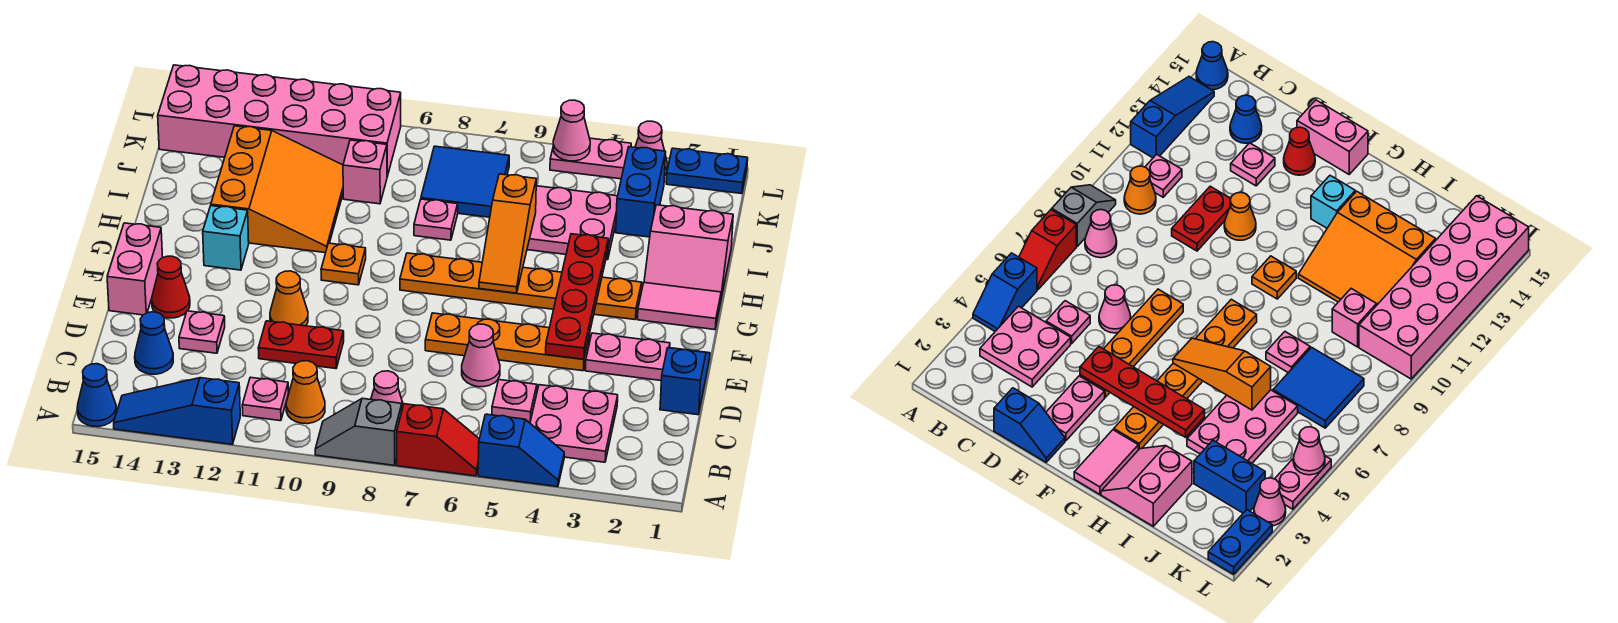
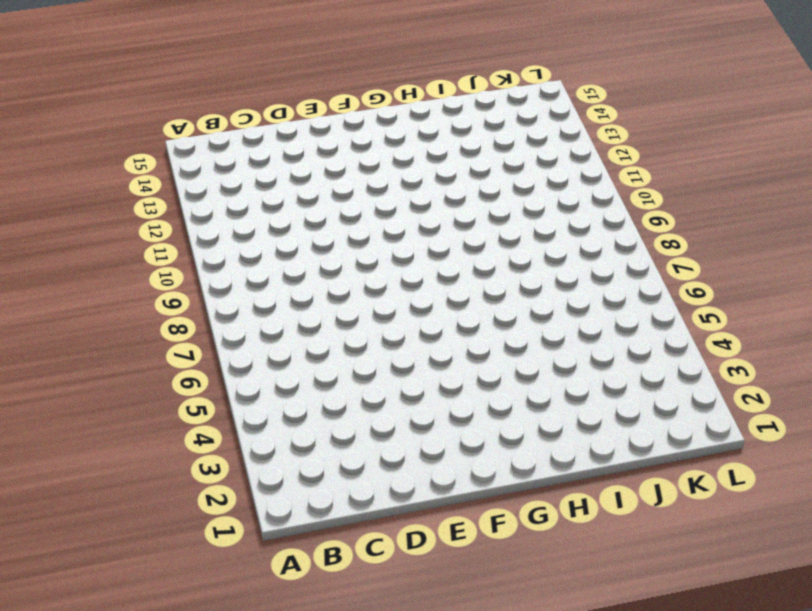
none -> blue slope A4:A5 level 1 top 5
none -> red slope A6:A7 level 1 top 7
none -> grey slope A8:A9 level 1 top 8
none -> blue slope A12:A14 level 1 top 12

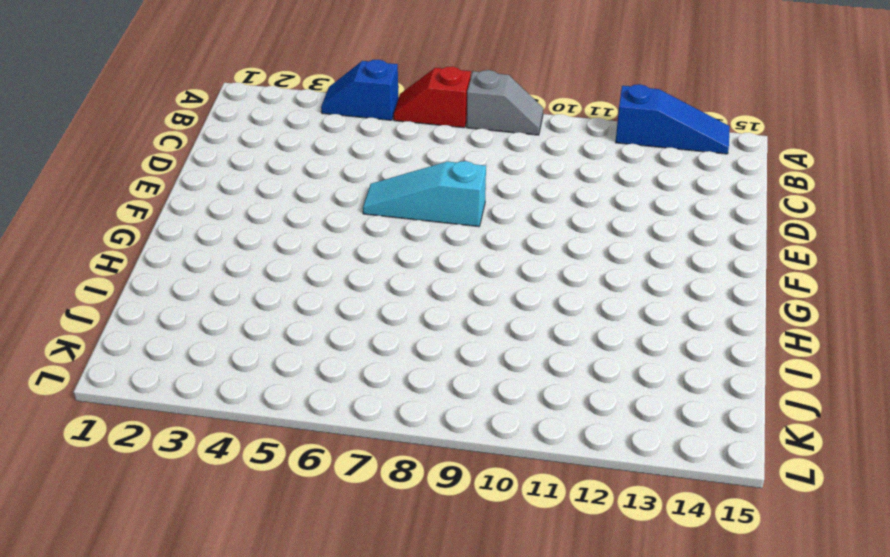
cyan slope E6:E8 level 1 top 8 -> orange plate E4:E7 level 1
none -> blue cone A15 level 1
none -> pink plate B3:C4 level 1
none -> pink cone B8 level 1
none -> orange cone B10 level 1

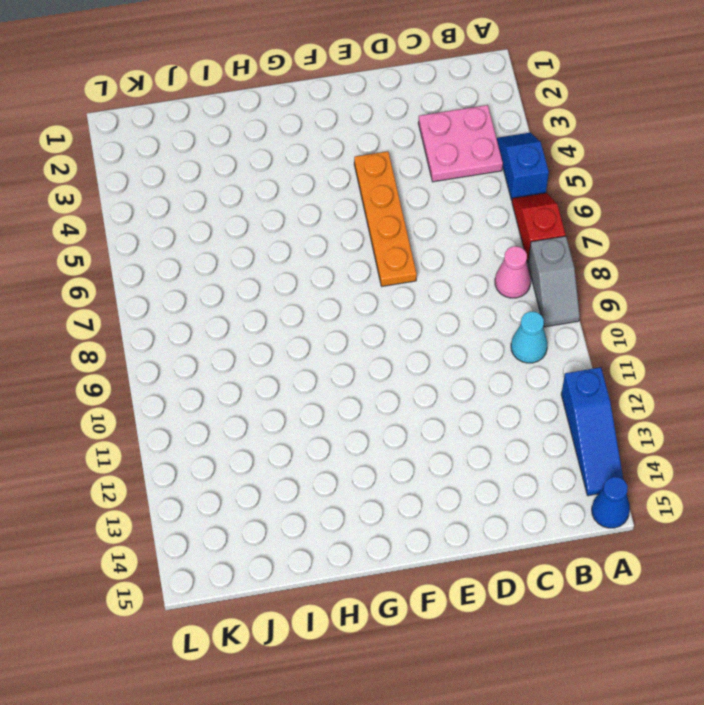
cyan cone B10 level 1 -> orange cone B10 level 1
none -> pink plate B11 level 1
none -> pink plate C5 level 1
none -> blue cone C14 level 1
none -> blue slope D1:E1 level 1 top D

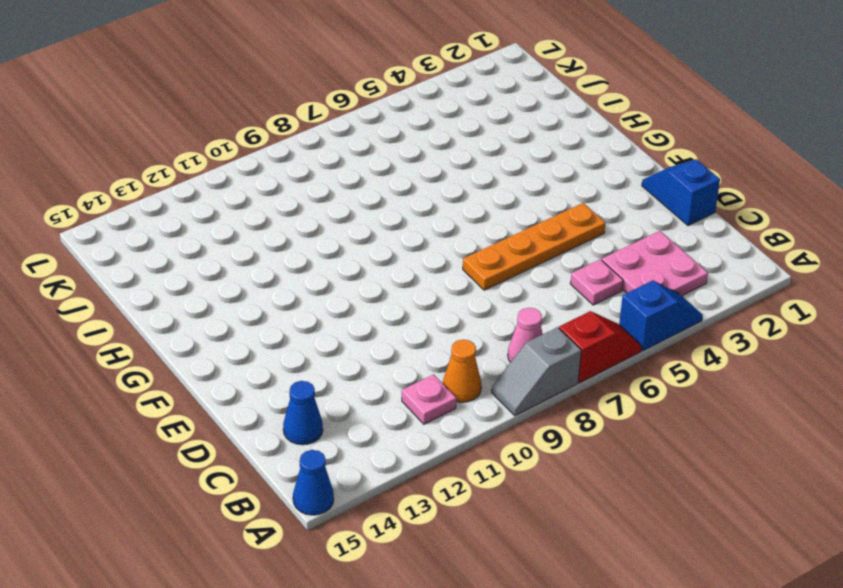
none -> blue slope A12:A14 level 1 top 12
none -> pink cone D6 level 1
none -> red plate D10:D11 level 1
none -> pink plate D13 level 1

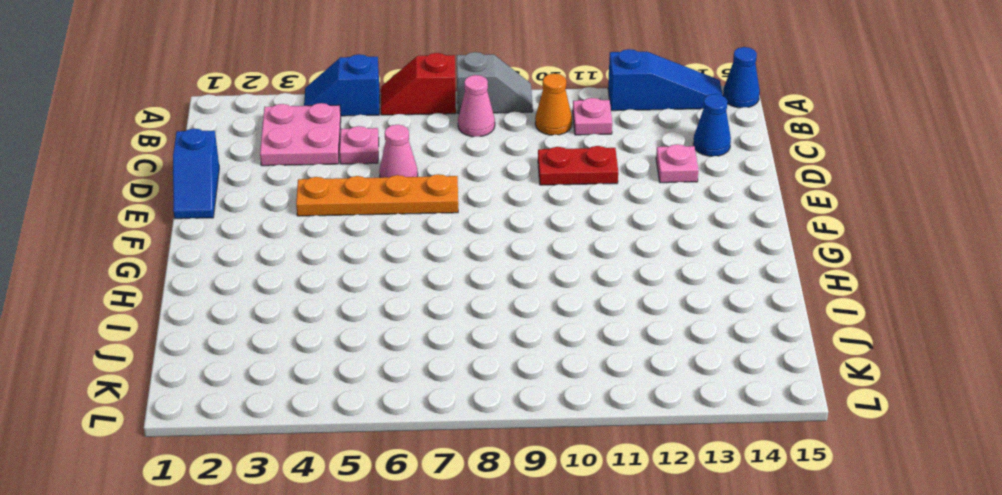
none -> pink plate E2:E3 level 1
none -> orange cone E11 level 1
none -> red cone E14 level 1
none -> pink brick E15:F15 level 1

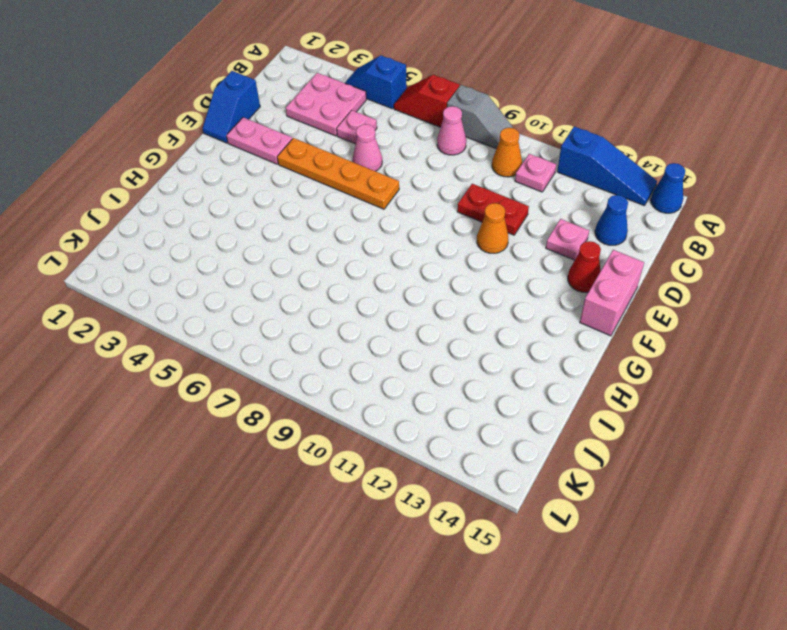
none -> pink tile G1:G2 level 1
none -> orange plate G3:G8 level 1
none -> orange plate G10 level 1
none -> cyan brick G13 level 1

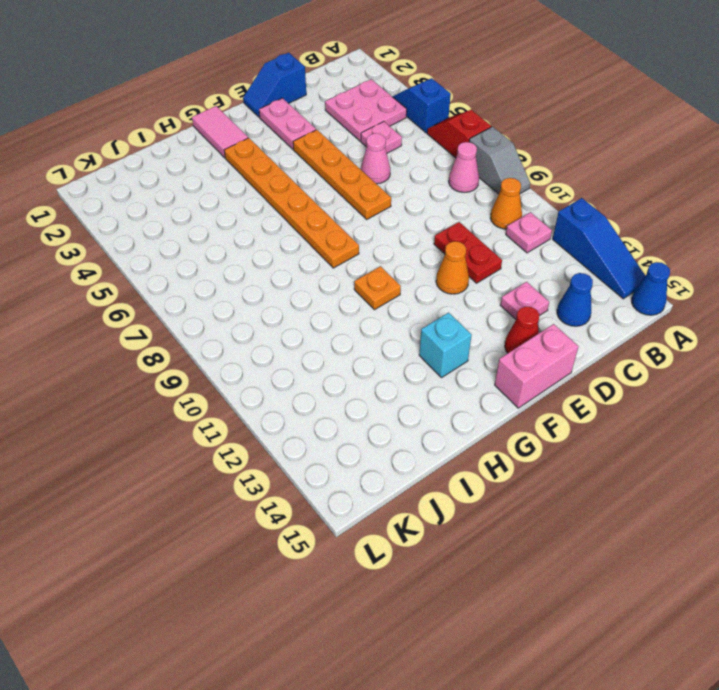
none -> pink slope H1:I2 level 1 top I
none -> orange slope H11:J13 level 1 top 13
none -> pink plate I4:J6 level 1
none -> pink plate I8 level 1

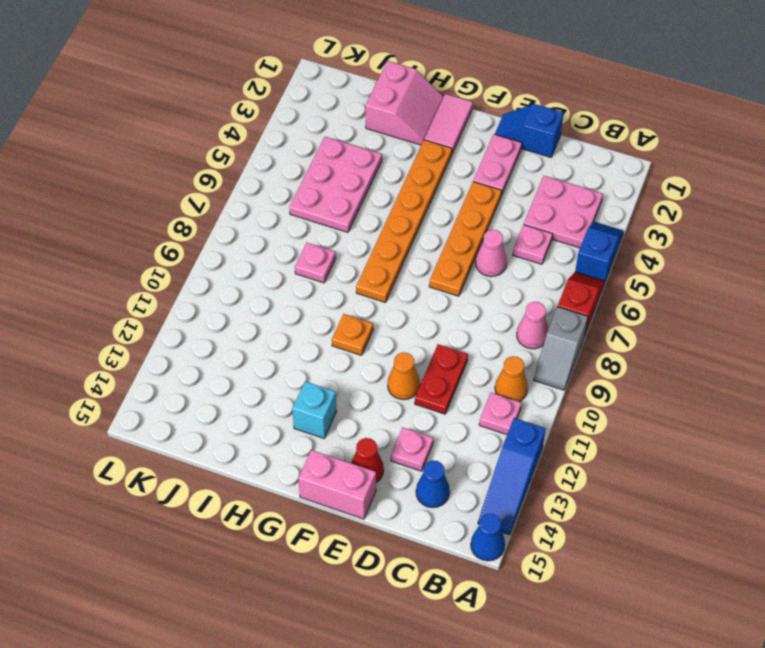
none -> orange slope H11:J13 level 1 top 13
none -> blue brick J3:K3 level 1
none -> blue tile J7:K8 level 1
none -> pink brick J10 level 1

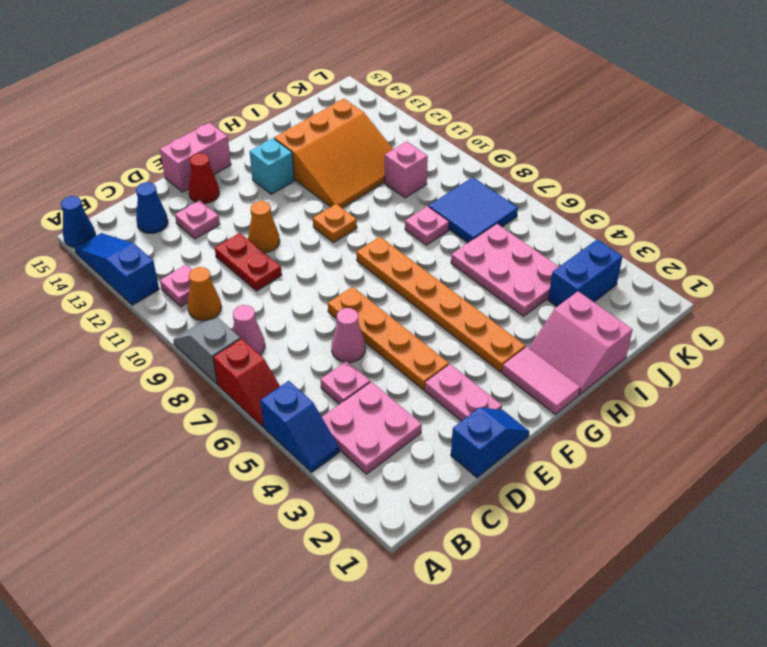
none -> pink brick K10:L15 level 1
none -> blue plate L1:L2 level 1
none -> pink cone L3 level 1
none -> pink plate L4:L5 level 1

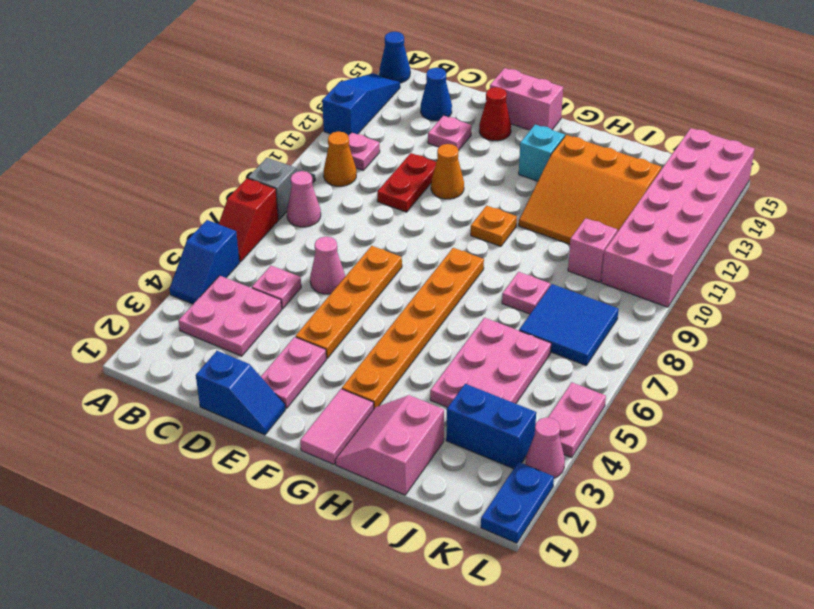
none -> red plate E4:H4 level 2
none -> orange slope G6:I6 level 2 top I
none -> pink cone L5 level 2

